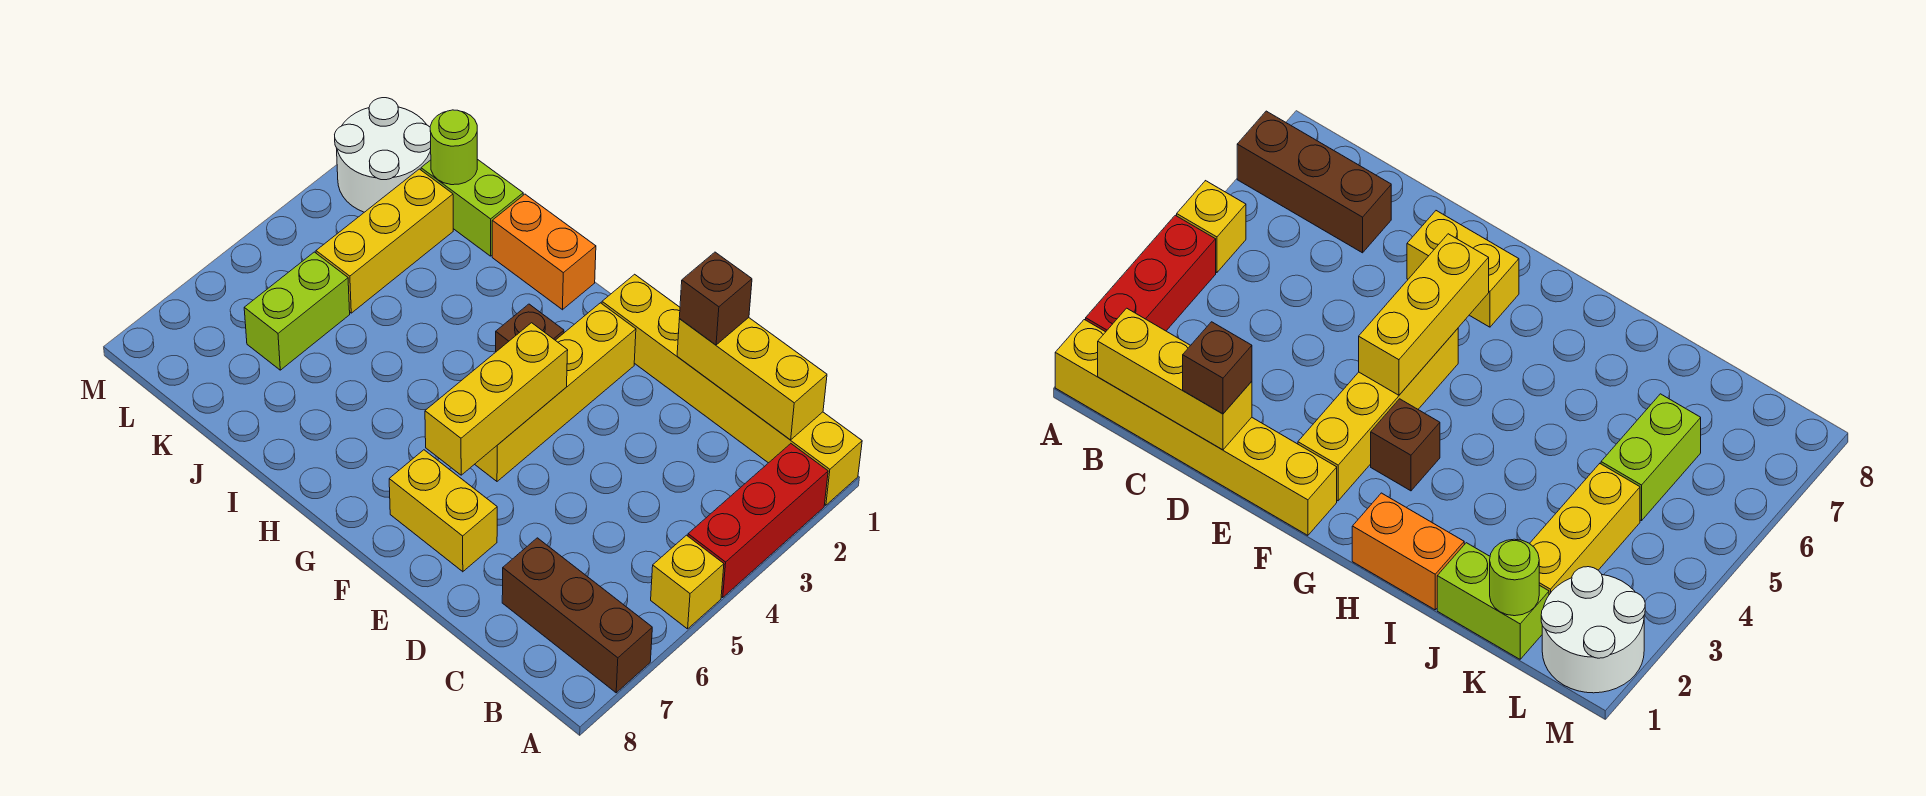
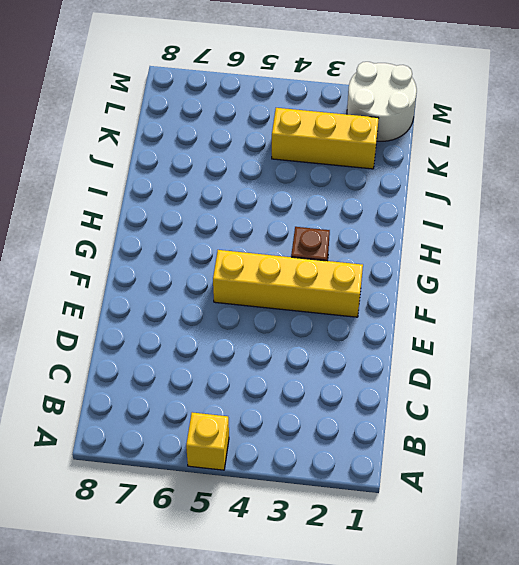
none -> yellow brick A1:F1 level 1
none -> red brick A2:A4 level 1
none -> brown brick A7:C7 level 1

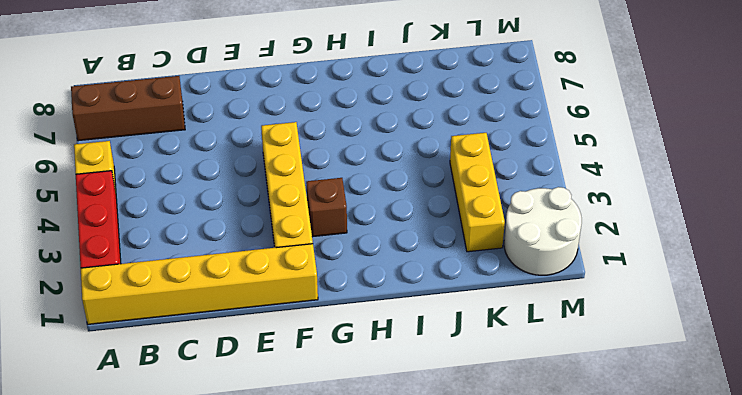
none -> yellow brick E7:F7 level 1
none -> orange brick H1:I1 level 1
none -> lime brick J1:K1 level 1

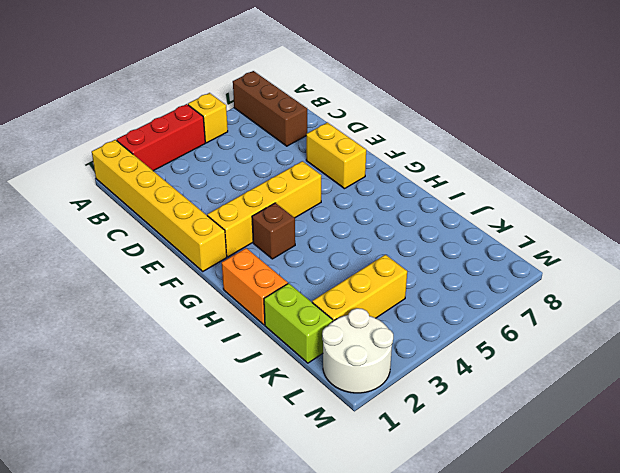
none -> lime brick K5:K6 level 1
none -> yellow brick B1:D1 level 2
none -> yellow brick F4:F6 level 2

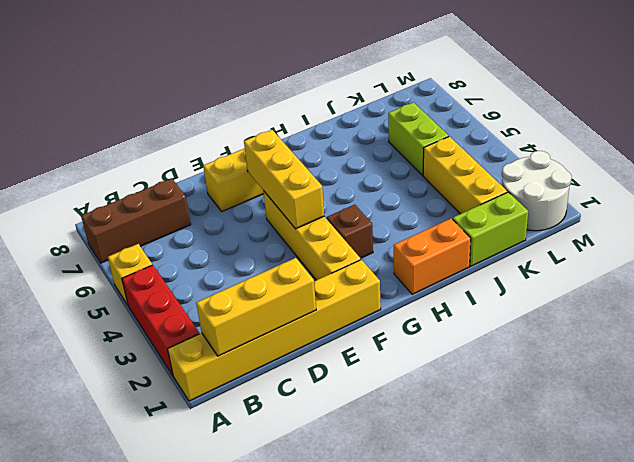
none -> lime round brick K1 level 2
none -> brown brick D1 level 3

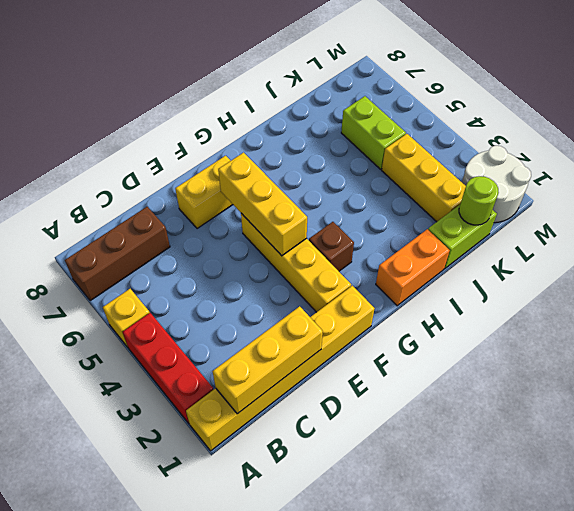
none -> brown brick D1 level 3

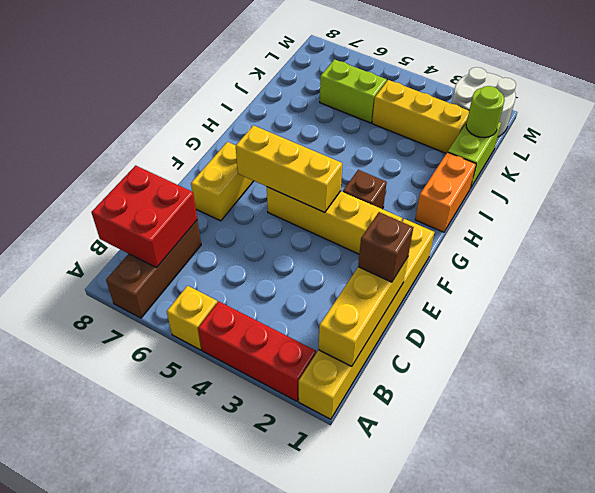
red brick B7:C8 level 2 -> none

